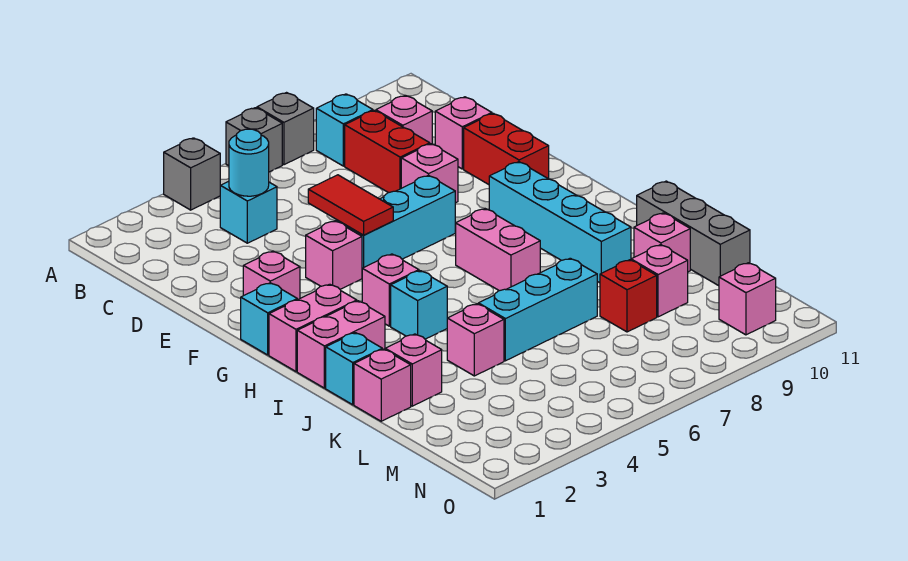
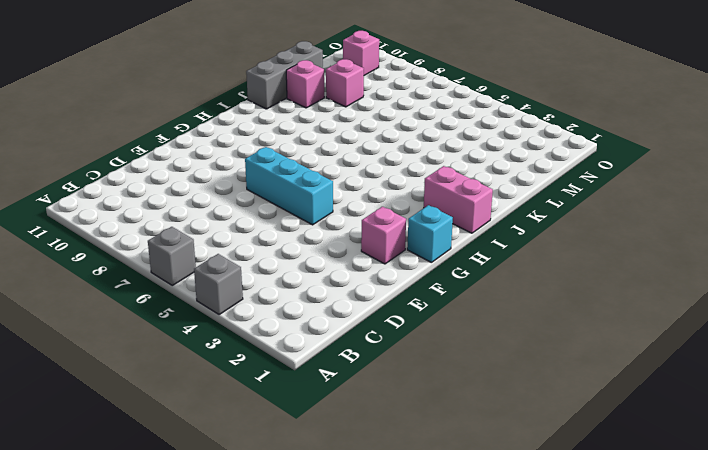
none -> grey brick A7 level 1
none -> cyan brick B8 level 1
none -> cyan brick C4 level 1
none -> red brick C8:D8 level 1

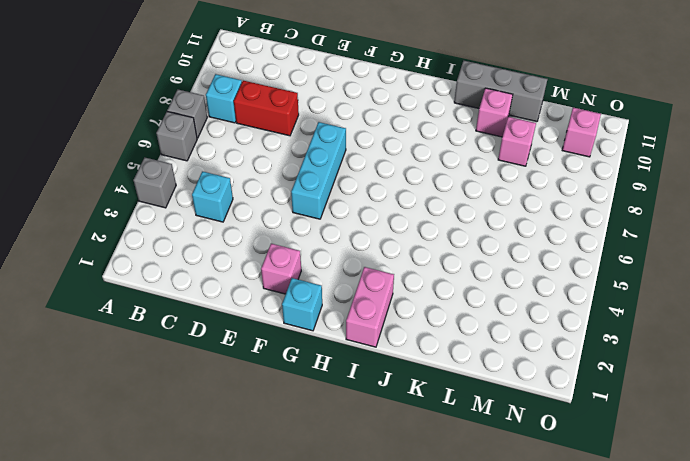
none -> pink brick C9 level 1
none -> pink brick D10 level 1
none -> pink brick E8 level 1
none -> red brick E10:F10 level 1

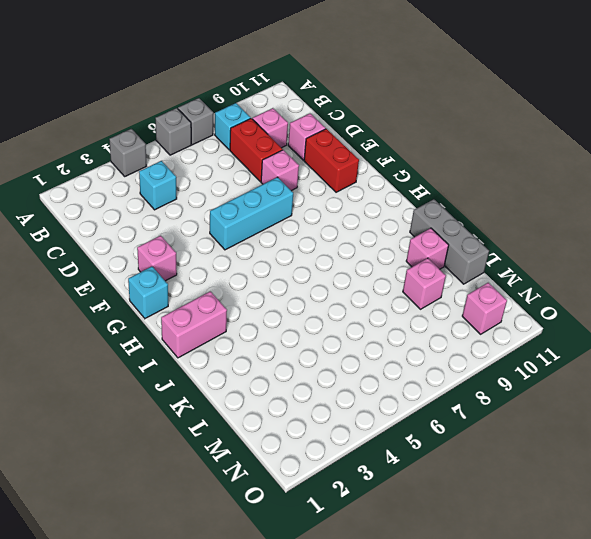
none -> pink brick F4 level 1
none -> cyan brick G9:J9 level 1
none -> pink brick H1:H2 level 1
none -> pink brick H4 level 1

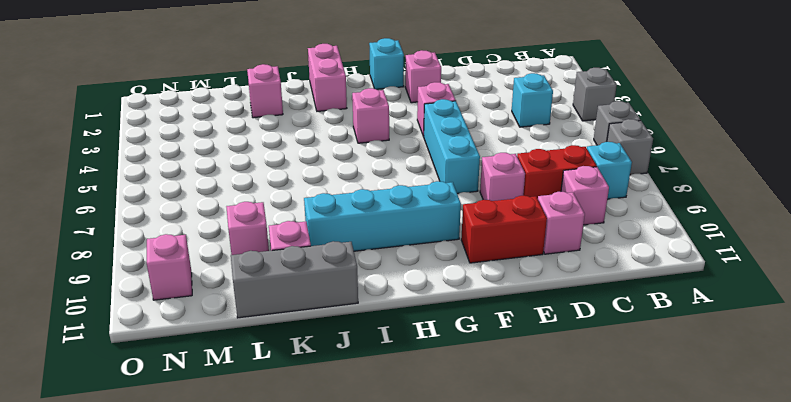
none -> pink brick H1:H2 level 1
none -> pink brick H7:I7 level 1
none -> cyan brick I4 level 1
none -> cyan brick J1 level 1

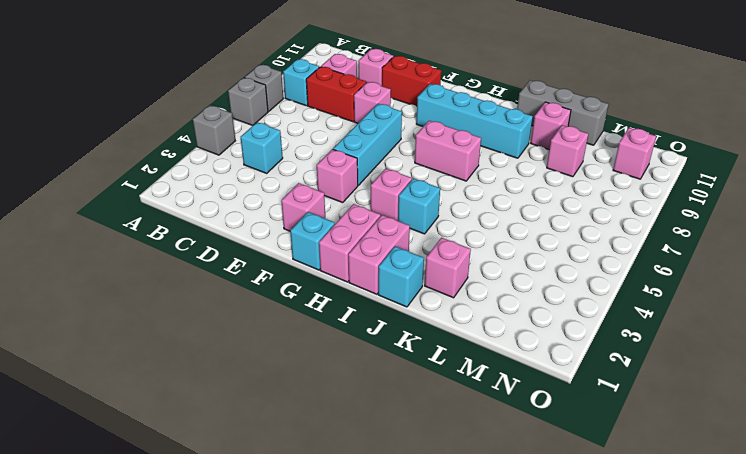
none -> pink brick K1 level 1
none -> pink brick K4 level 1
none -> cyan brick K5:K7 level 1
none -> red brick L8 level 1

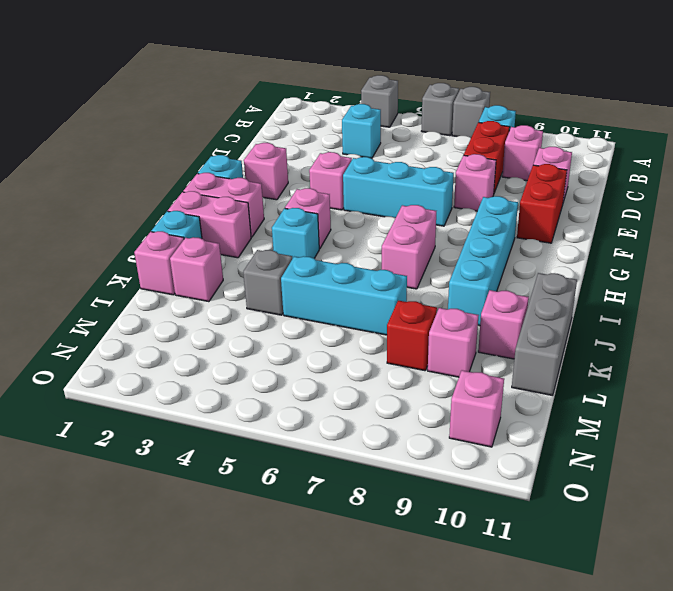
grey brick K4 level 1 -> pink brick K4 level 1
none -> cyan round brick C4 level 2
none -> red tile E5:F5 level 2

